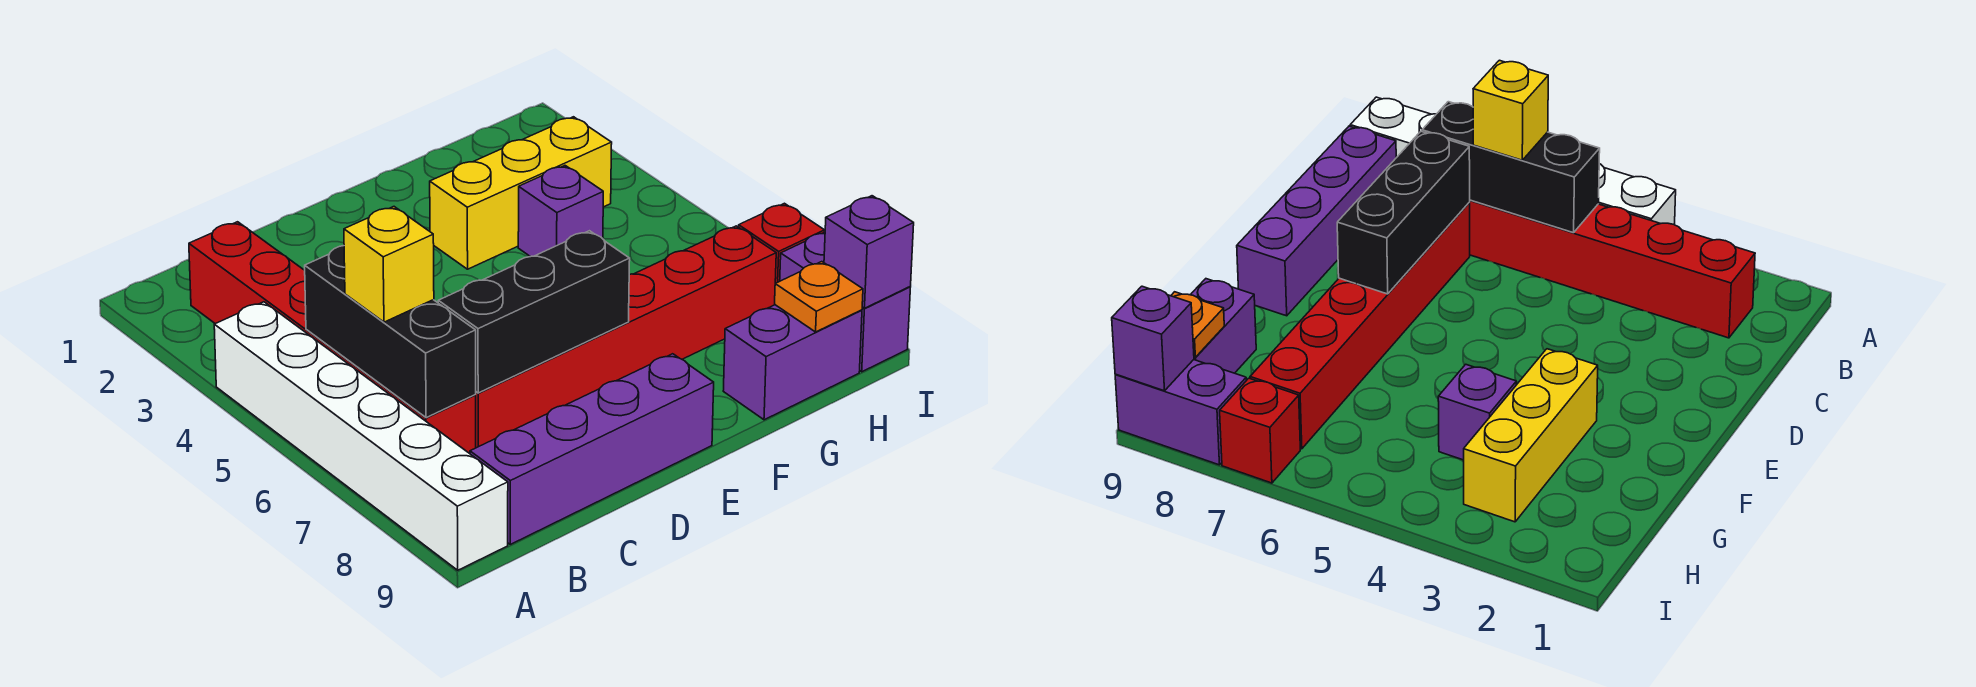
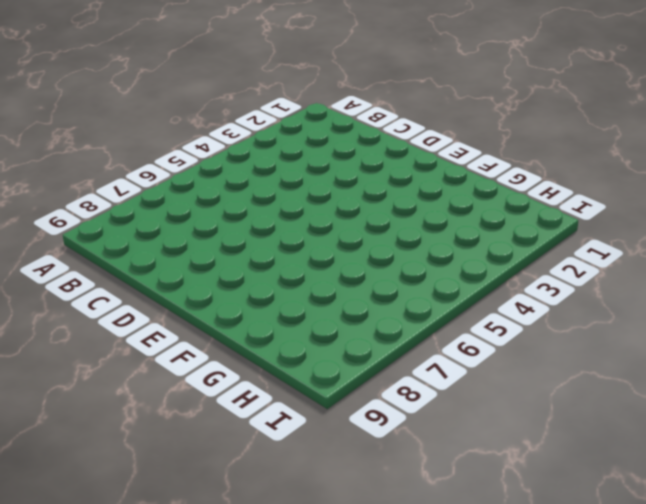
none -> white brick A4:A9 level 1
none -> red brick B2:B7 level 1
none -> purple brick B9:E9 level 1

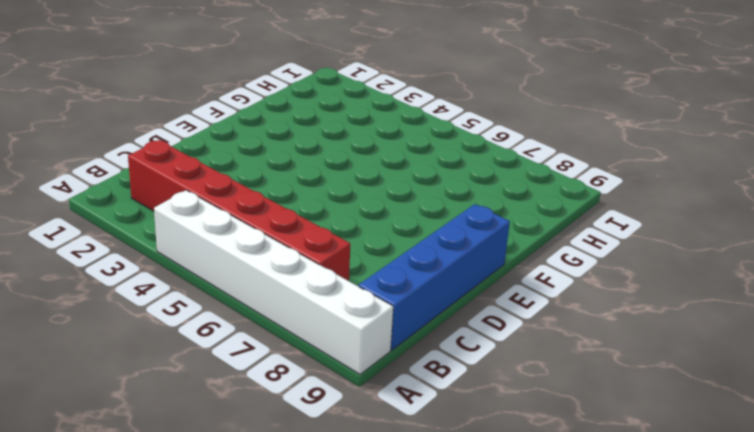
blue brick B9:E9 level 1 -> purple brick B9:E9 level 1
none -> red brick C7:H7 level 1
none -> yellow brick F3:H3 level 1
none -> purple brick G4 level 1

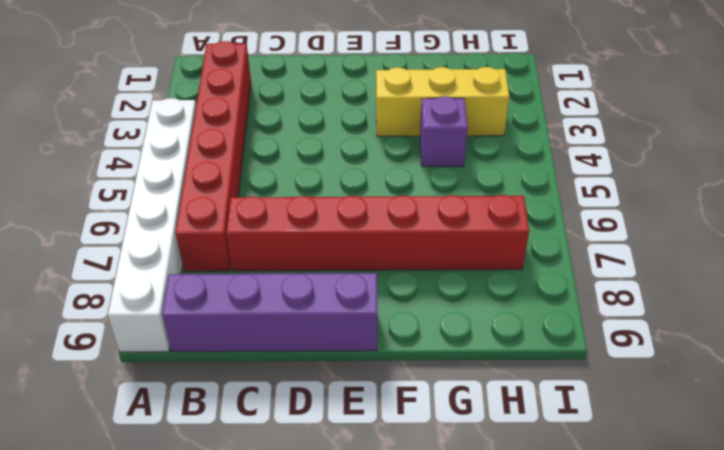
none -> purple brick G9:H9 level 1
none -> red brick I7 level 1
none -> purple brick I8:I9 level 1

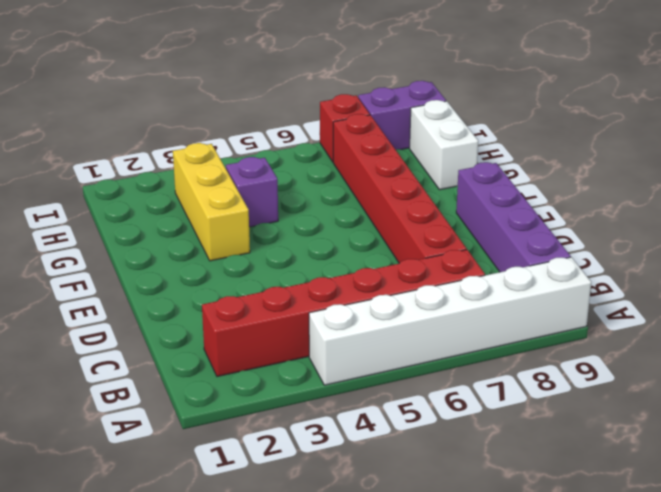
white brick G9:H9 level 1 -> purple brick G9:H9 level 1
none -> black brick B5:B7 level 2
none -> black brick C7:E7 level 2
none -> orange plate H9 level 2

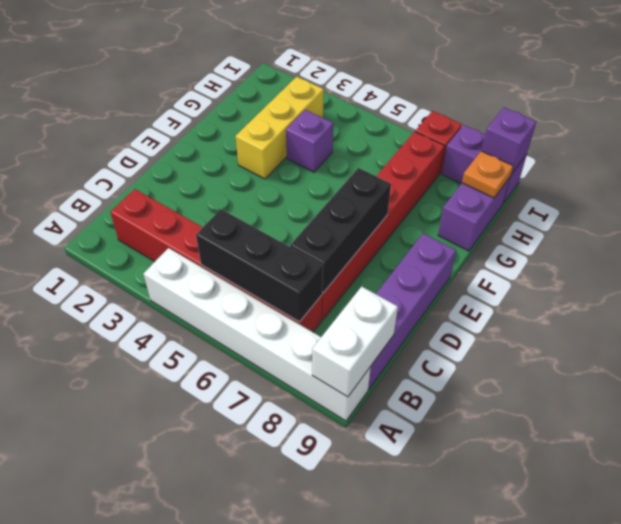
white brick A9:B9 level 2 -> none
none -> yellow brick B6 level 3

